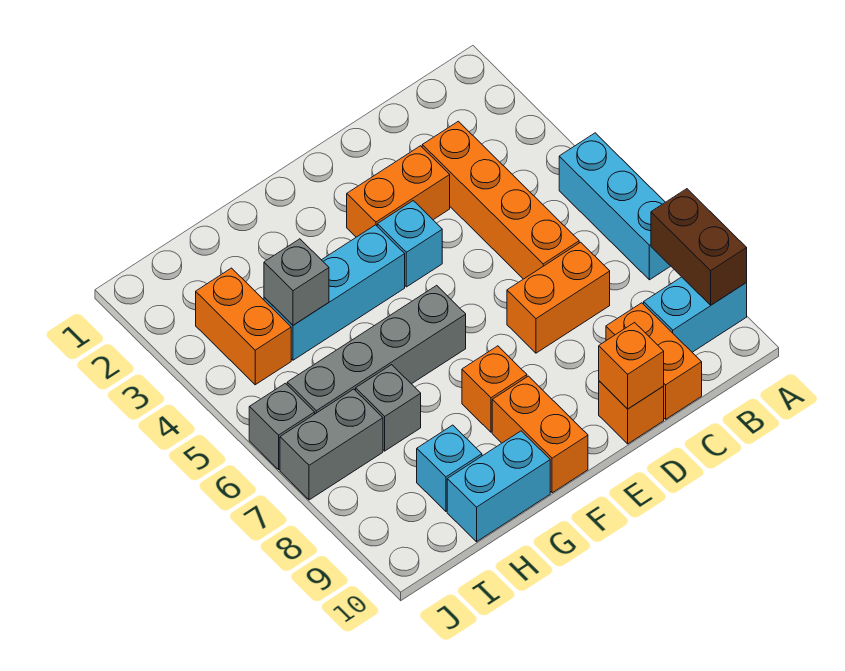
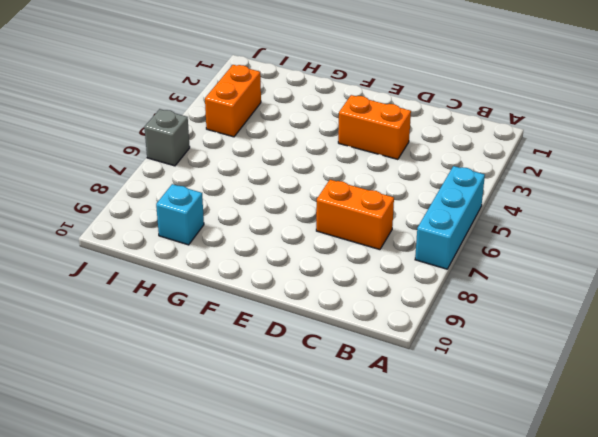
none -> cyan brick A9:B9 level 1
none -> orange brick C3:C6 level 1
none -> orange brick C9:C10 level 1

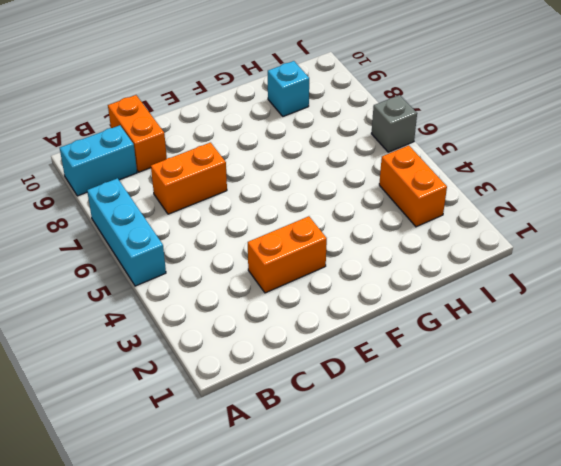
none -> orange brick C3:C6 level 1
none -> orange brick D10 level 1
none -> cyan brick E4 level 1

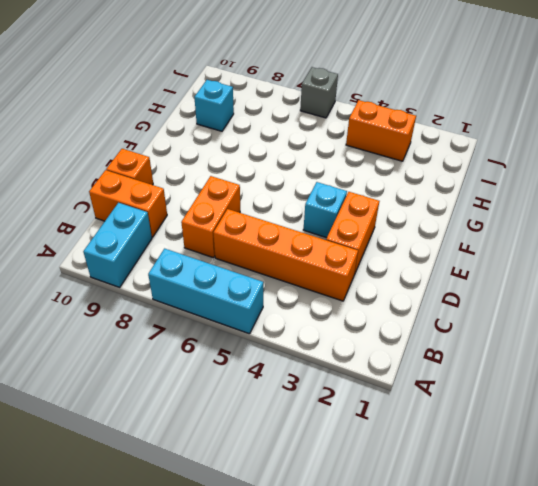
none -> cyan brick F4:H4 level 1
none -> grey brick F6:I6 level 1
none -> orange brick F8 level 1

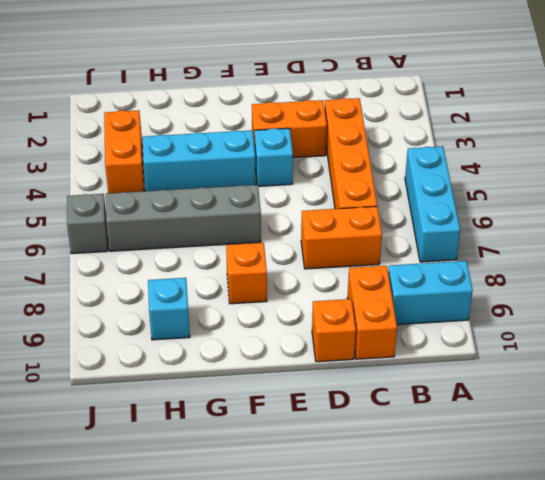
none -> orange brick F9:F10 level 1
none -> cyan brick G10:H10 level 1
none -> grey brick H7 level 1

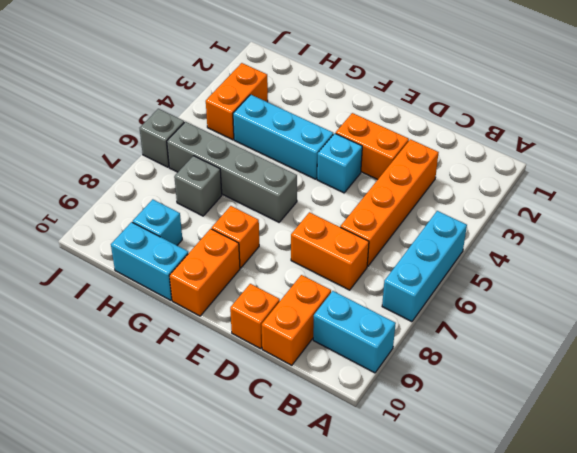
none -> grey brick I7:J7 level 1
none -> brown brick A8:A9 level 2
none -> orange brick D10 level 2

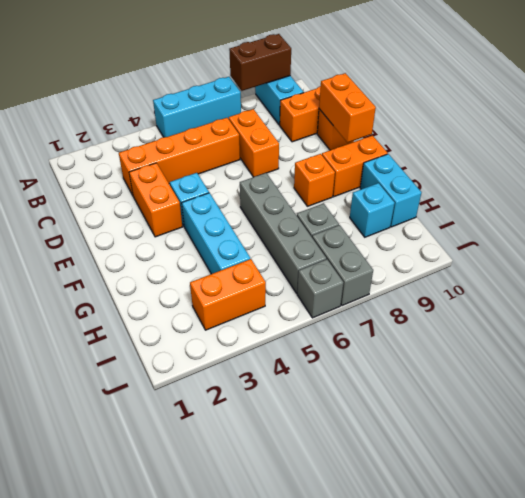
orange brick D10:E10 level 2 -> orange brick D10 level 2
none -> grey brick H4 level 2

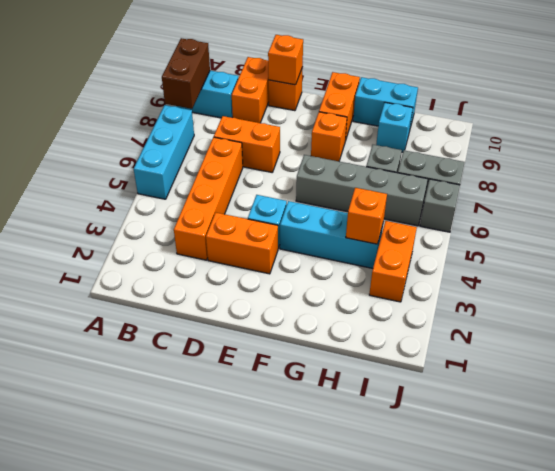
orange brick H4 level 2 -> grey brick H4 level 2

